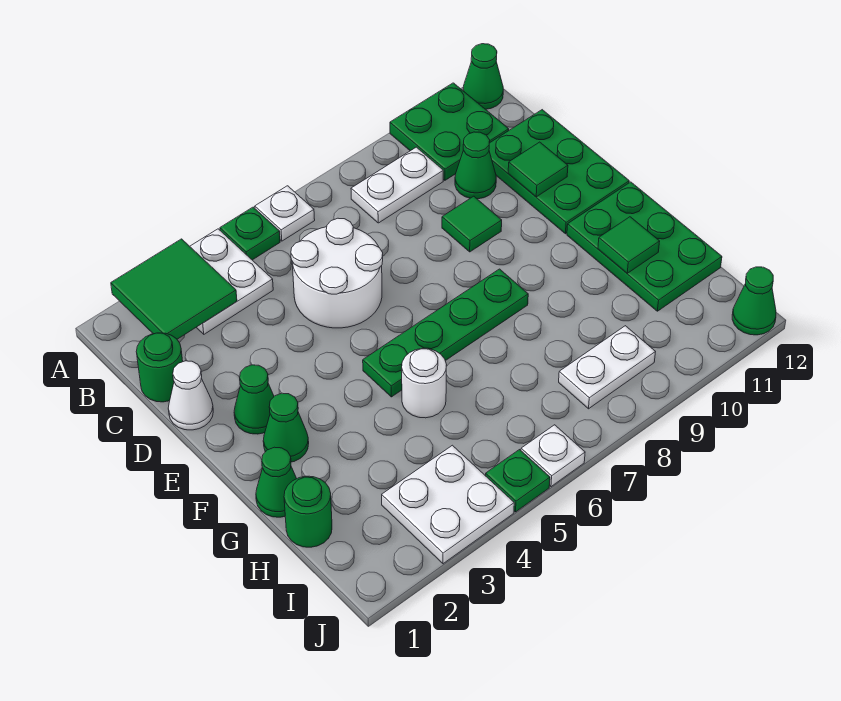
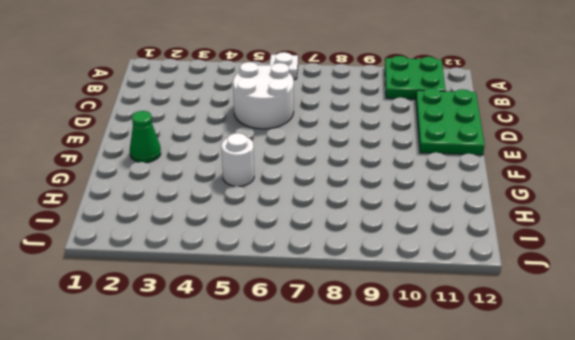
none -> white plate A3:B4 level 1
none -> green plate A5 level 1
none -> green cone A12 level 1

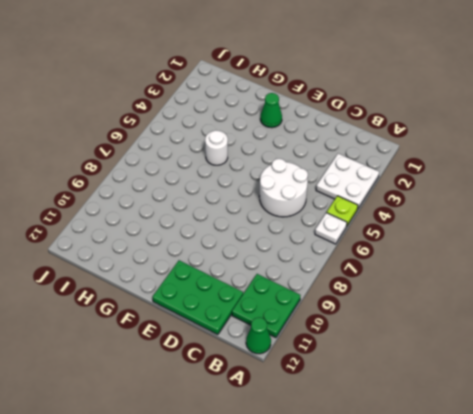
lime plate A5 level 1 -> green plate A5 level 1
none -> white plate B8:B9 level 1
none -> green round brick C1 level 1
none -> green cone C10 level 1

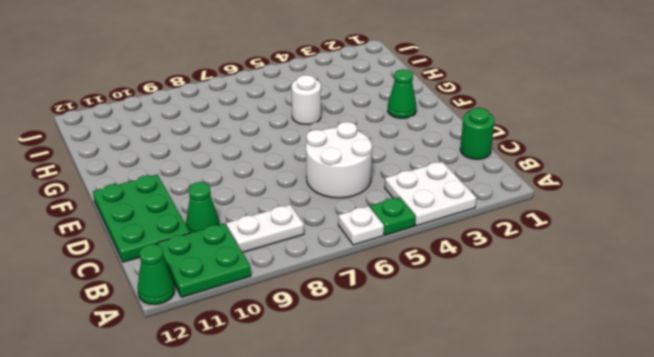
none -> white cone D1 level 1
none -> green tile D9 level 1
none -> green cone E2 level 1

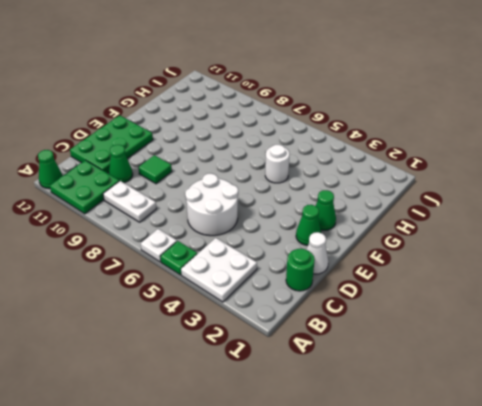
none -> green plate F5:F8 level 1
none -> green plate F11:H12 level 1
none -> green cone G1 level 1

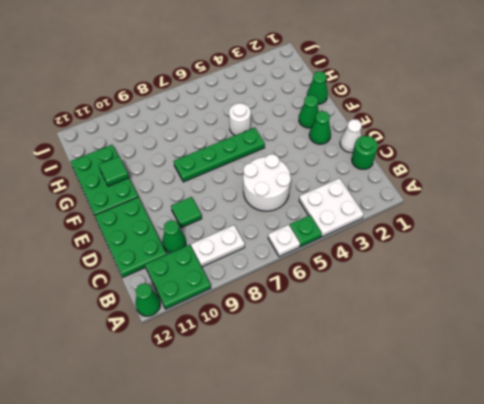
none -> green round brick H1 level 1
none -> white plate I3:J4 level 1
none -> white plate I8:I9 level 1

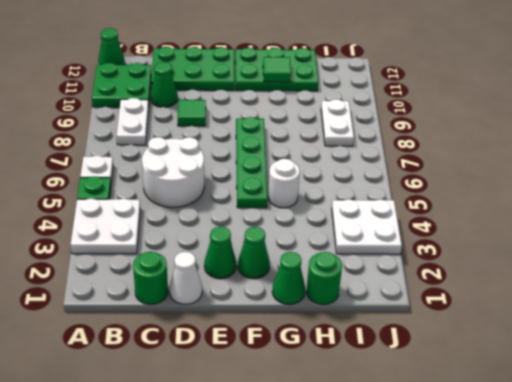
none -> green plate J5 level 1
none -> white plate J6 level 1
none -> green cone J12 level 1

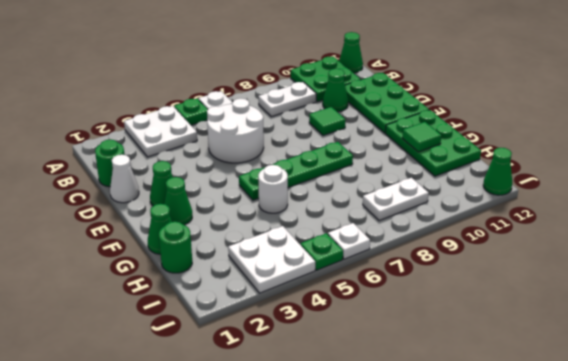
none -> green tile A2:B3 level 2
none -> green tile D11 level 2

